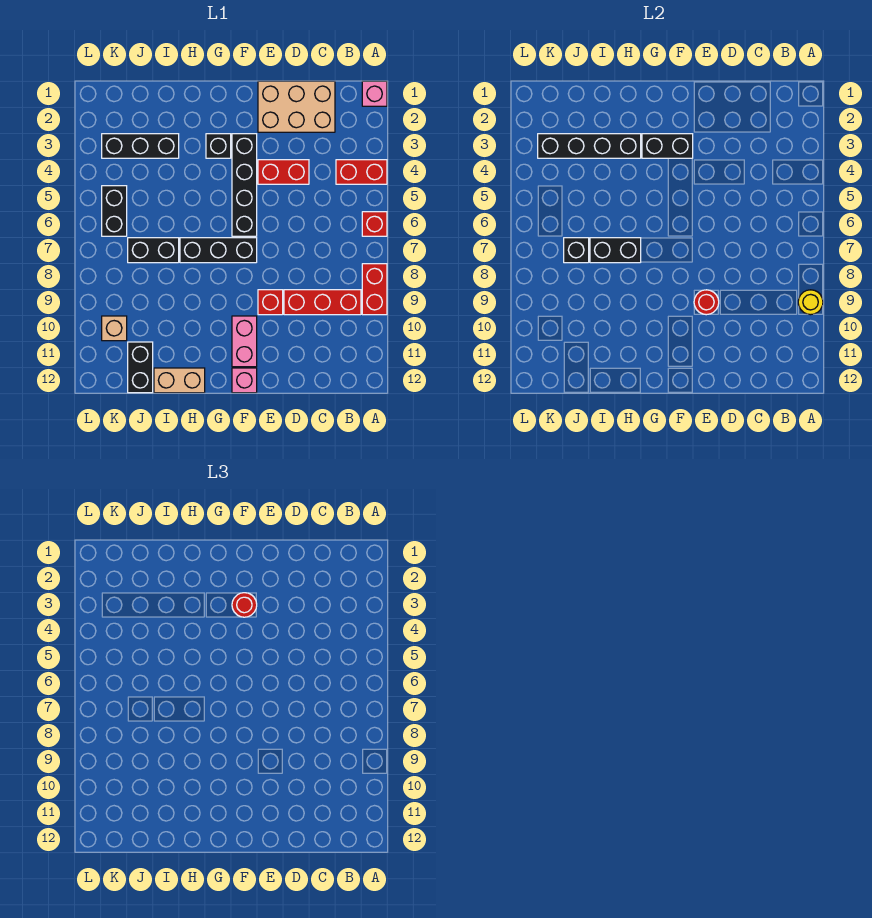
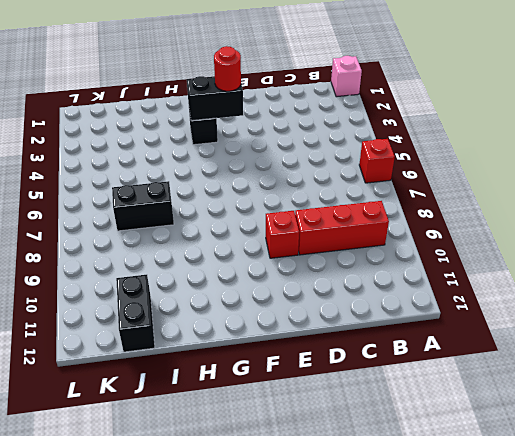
none -> red brick A4:B4 level 1
none -> red brick A8:A9 level 1
none -> tan brick C1:E2 level 1

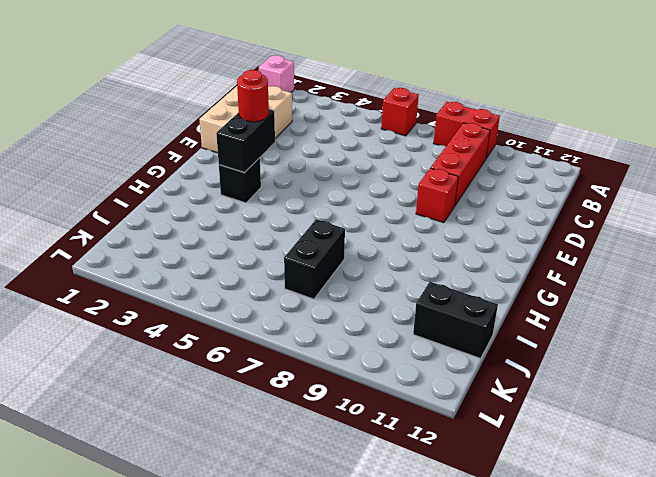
none -> red brick A4:B4 level 1
none -> red brick D4:E4 level 1
none -> black brick F3:F6 level 1

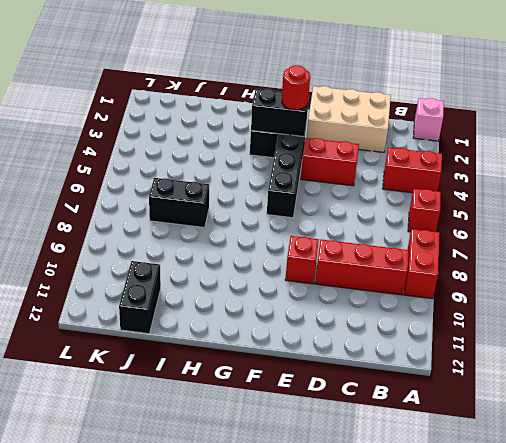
none -> black brick F7:H7 level 1
none -> pink brick F10:F11 level 1
none -> pink brick F12 level 1

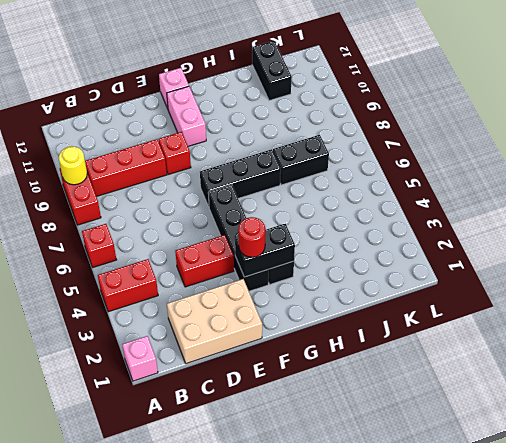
none -> tan brick H12:I12 level 1
none -> black brick I3:K3 level 1
none -> black brick K5:K6 level 1

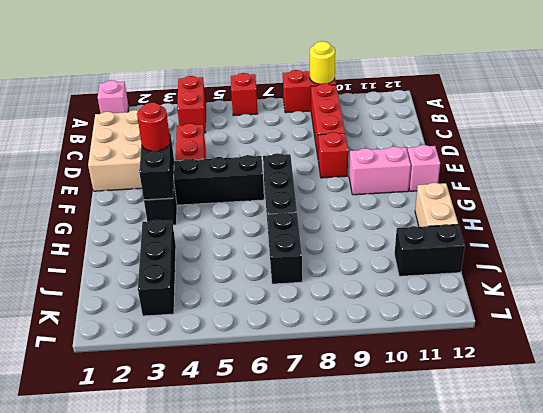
none -> black brick K5:K6 level 1
none -> tan brick K10 level 1
none -> red round brick E9 level 2

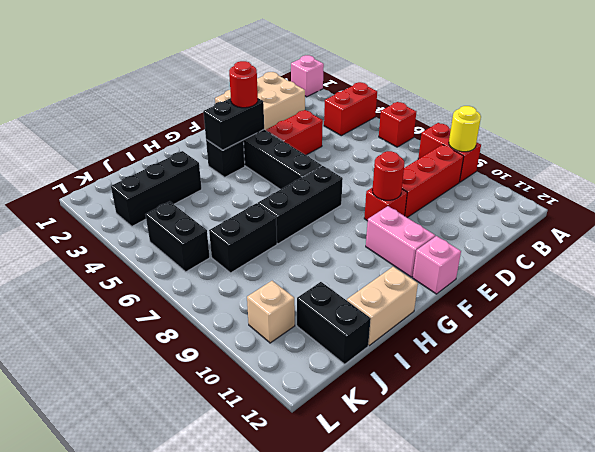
none -> black brick H3:K3 level 2
none -> black brick H7:I7 level 2
none -> black brick J7 level 2

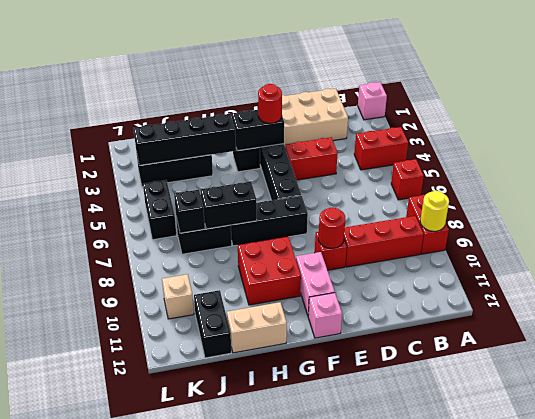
red brick G9:H10 level 1 -> none

